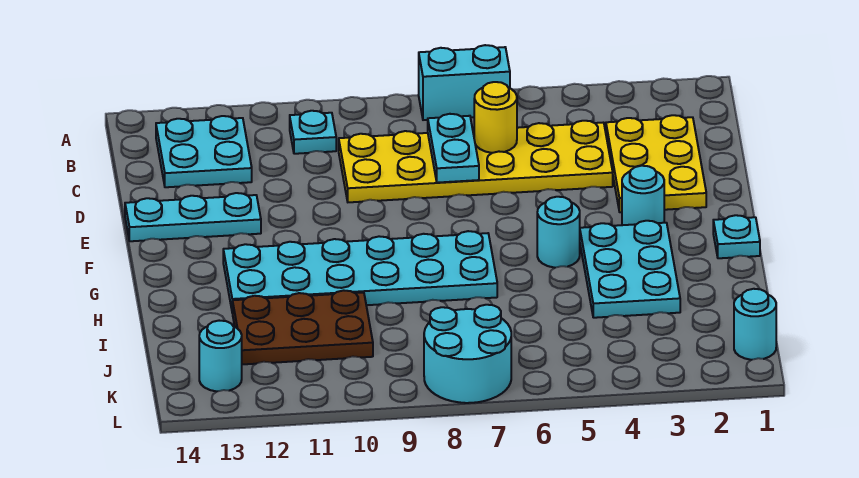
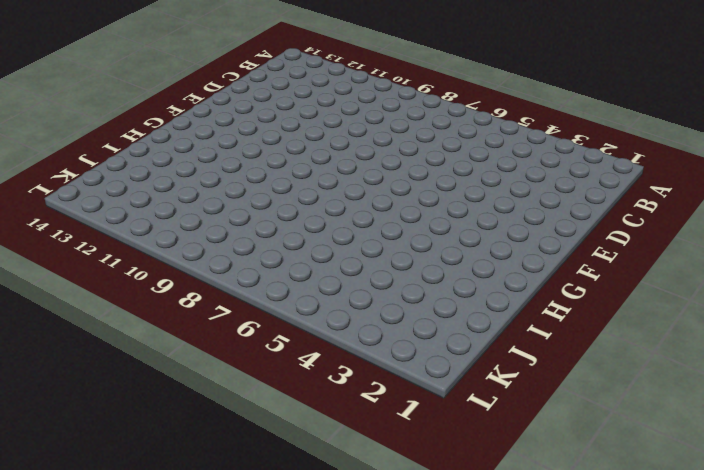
none -> cyan brick A6:A7 level 1
none -> cyan plate B10 level 1
none -> cyan plate B12:C13 level 1

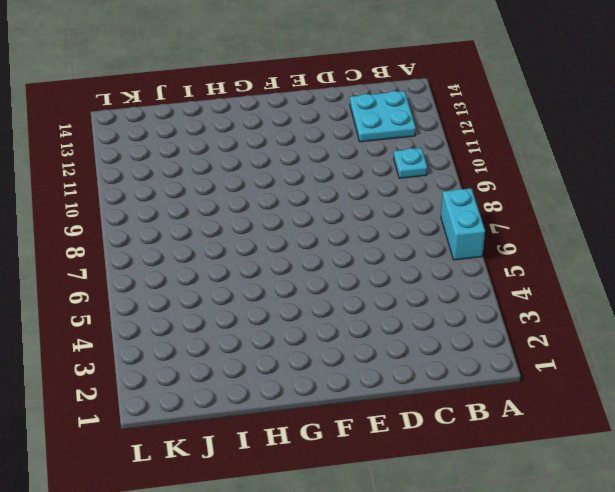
none -> yellow plate C2:E3 level 1
none -> yellow plate C4:D9 level 1
none -> cyan plate E12:E14 level 1

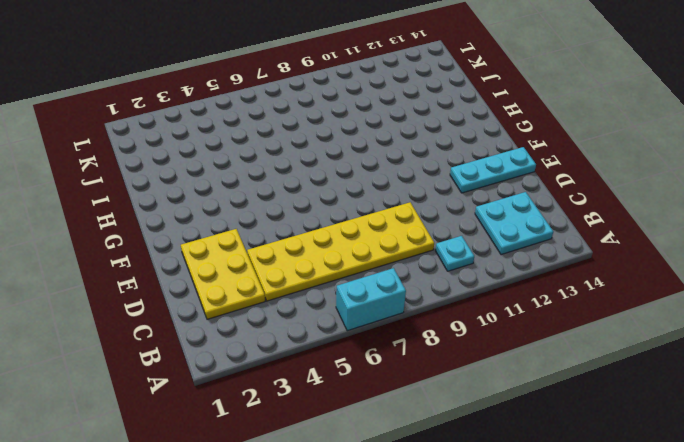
none -> cyan round brick F3 level 1
none -> cyan plate G1 level 1
none -> cyan plate G3:I4 level 1

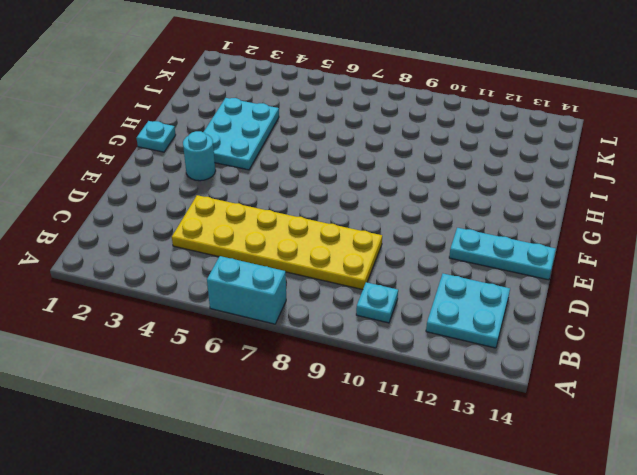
none -> yellow plate C2:E3 level 1
none -> cyan round brick G5 level 1
none -> cyan plate G7:H12 level 1

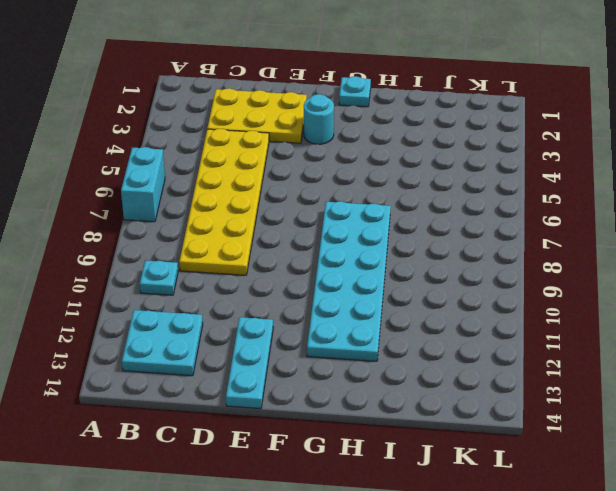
none -> cyan plate G3:I4 level 1
none -> cyan round brick G5 level 1
none -> brown plate I10:J12 level 1

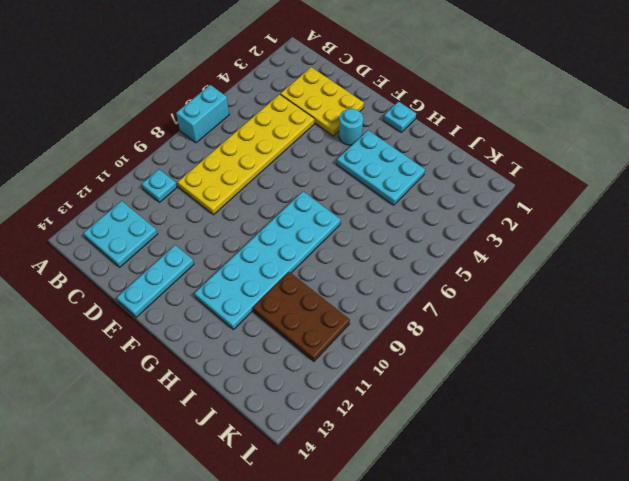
brown plate I10:K11 level 1 -> brown plate I10:J12 level 1
none -> cyan round brick G5 level 1
none -> cyan round brick K1 level 1
none -> cyan round brick K7:L8 level 1

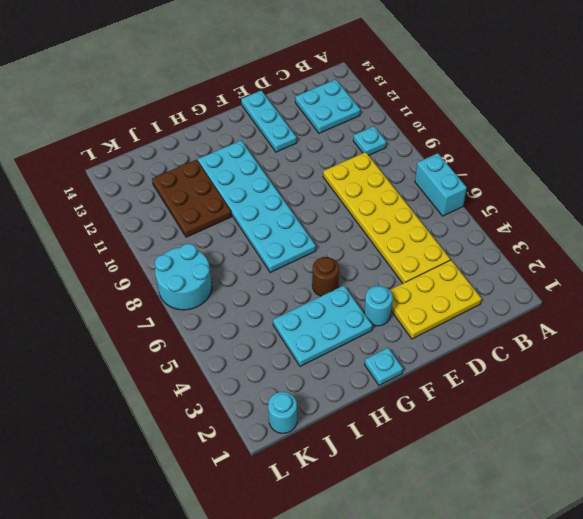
brown round brick G5 level 1 -> cyan round brick G5 level 1
none -> cyan round brick K13 level 1
none -> yellow round brick C6 level 2
none -> cyan plate C7:D7 level 2

